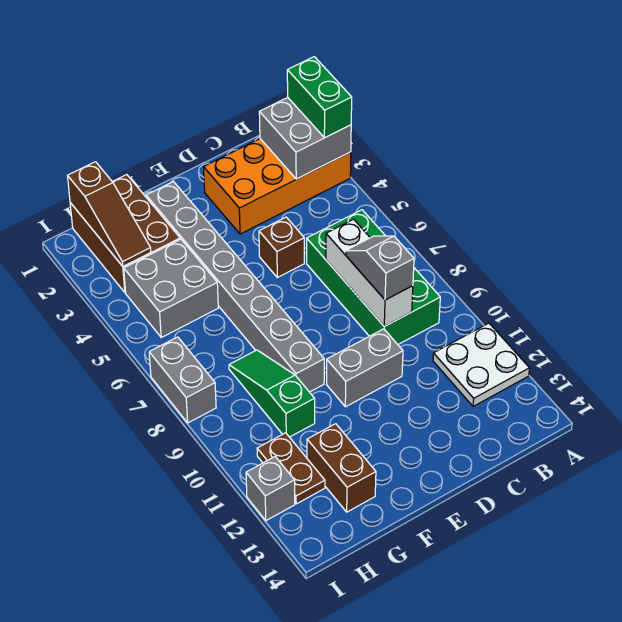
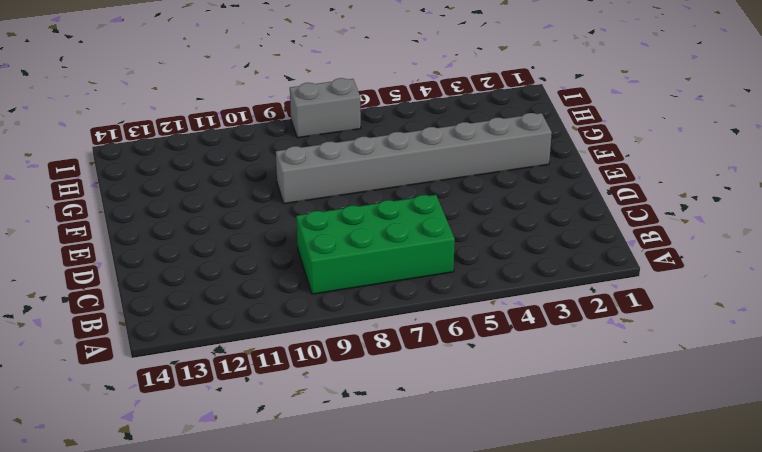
none -> orange brick A2:D3 level 1
none -> white plate A11:B12 level 1
none -> brown brick D5 level 1

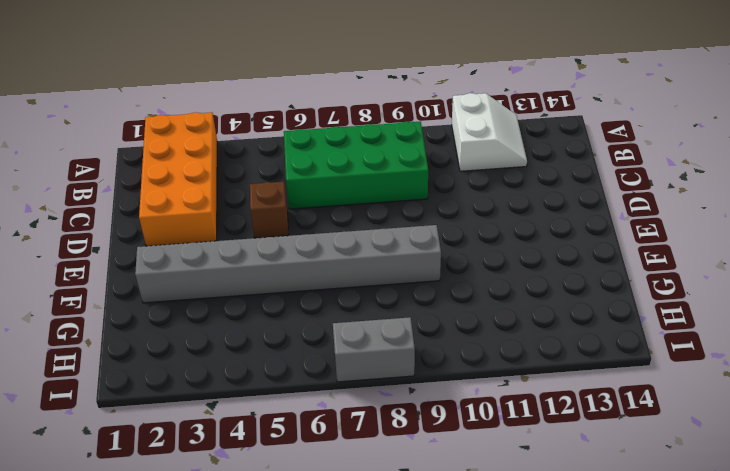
white slope A11:B12 level 1 top 11 -> white plate A11:B12 level 1
none -> grey brick D10:E10 level 1
none -> brown brick G1:H3 level 1
none -> grey brick G4:H5 level 1

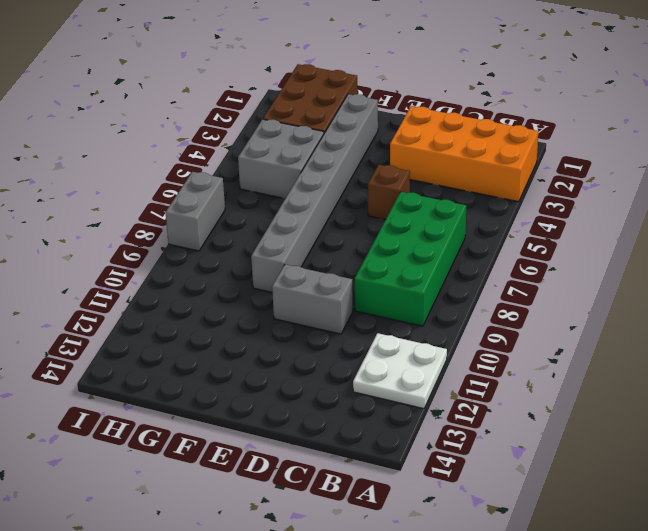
none -> green slope G8:G10 level 1 top 10
none -> brown brick G12:G13 level 1
none -> brown plate H11:H12 level 1

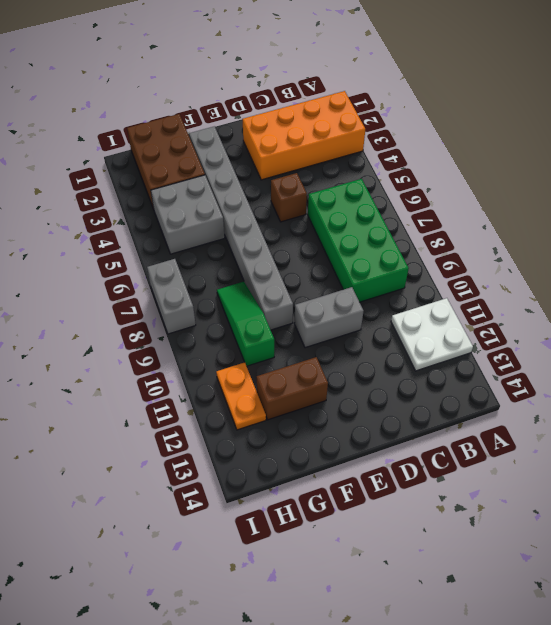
brown brick F12:G12 level 1 -> brown brick G12:G13 level 1
orange plate H11:H12 level 1 -> brown plate H11:H12 level 1
none -> grey brick I12 level 1
none -> grey brick A2:B3 level 2
none -> white brick C7:C9 level 2

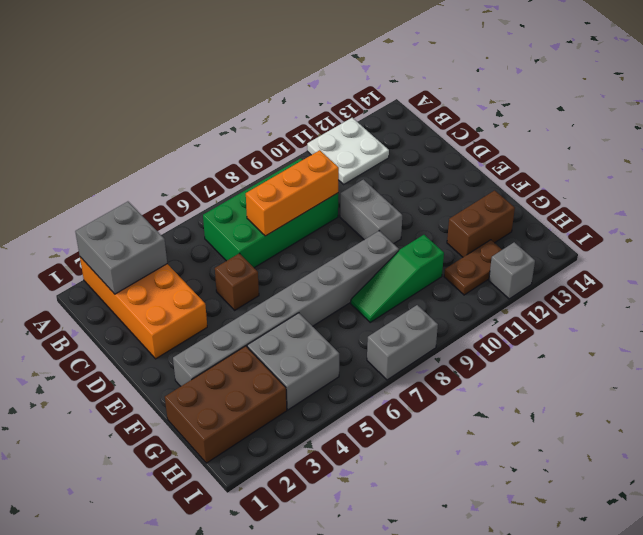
orange brick C7:C9 level 2 -> white brick C7:C9 level 2
none -> brown slope H1:H3 level 2 top 1
none -> green brick A2:A3 level 3
none -> grey slope C8:C9 level 3 top 9

